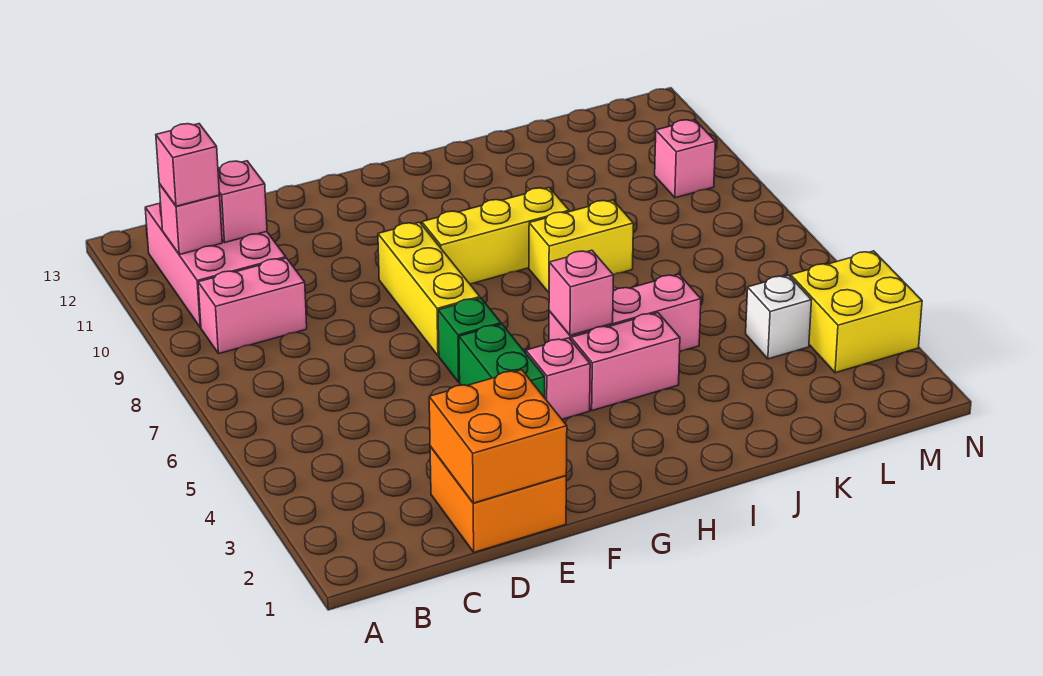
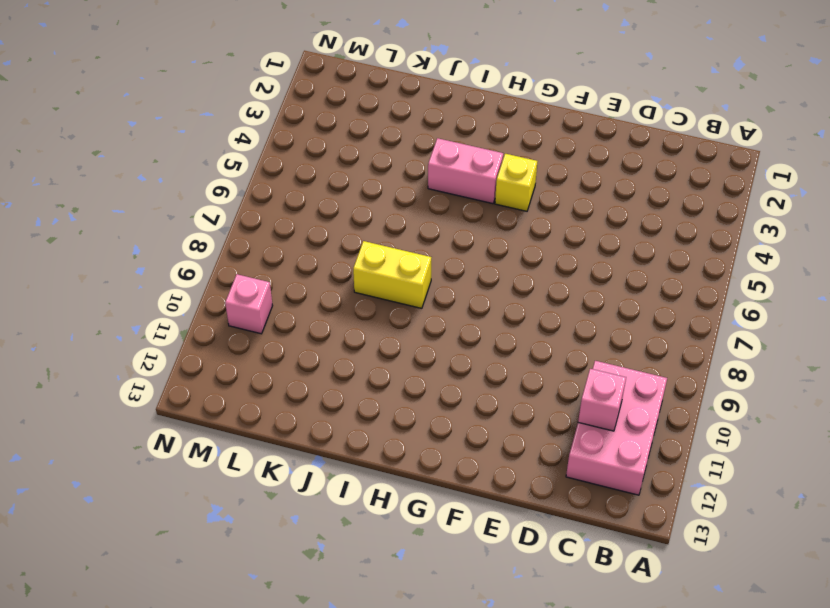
yellow brick G4 level 1 -> pink brick G4 level 1
none -> pink brick B9:C9 level 1
none -> orange brick D1:E2 level 1
none -> green brick F4:F5 level 1

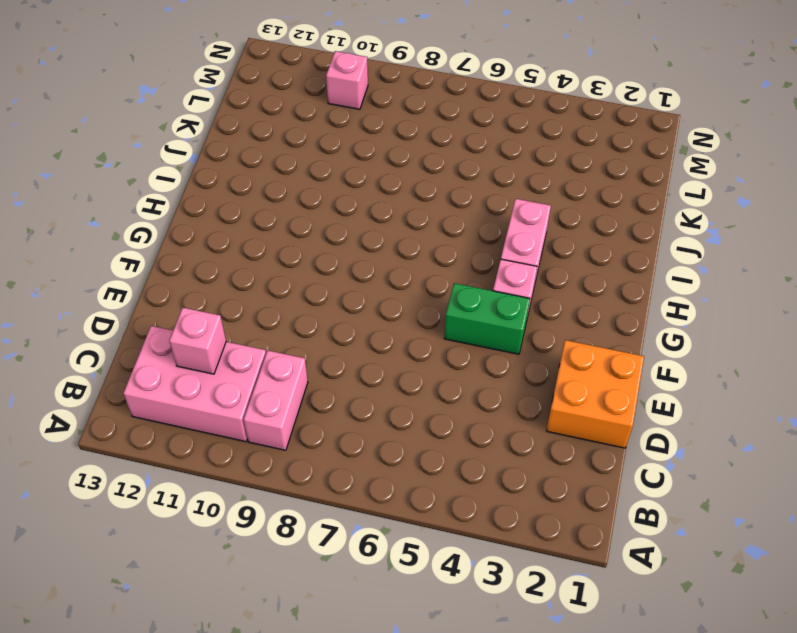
none -> green brick F6 level 1
none -> yellow brick F7:F9 level 1
none -> yellow brick G9:I9 level 1

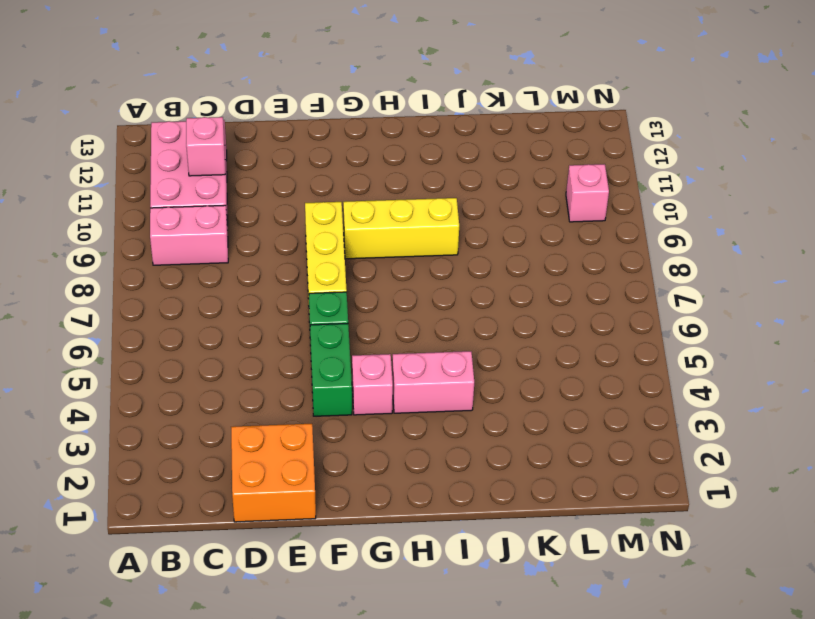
none -> pink brick H5:J5 level 1
none -> yellow brick I8:J8 level 1
none -> white brick L4 level 1

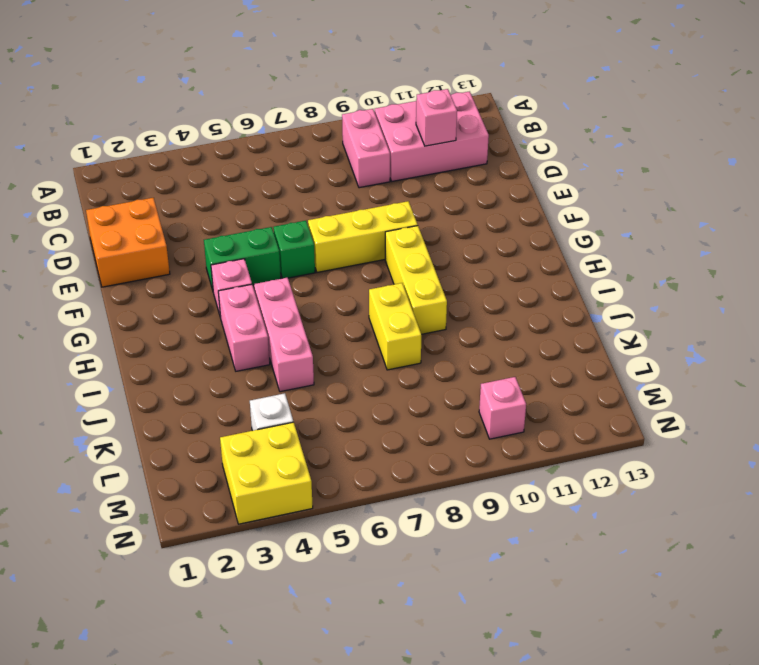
none -> pink brick B11 level 2
none -> orange brick D1:E2 level 2
none -> pink brick H5 level 2

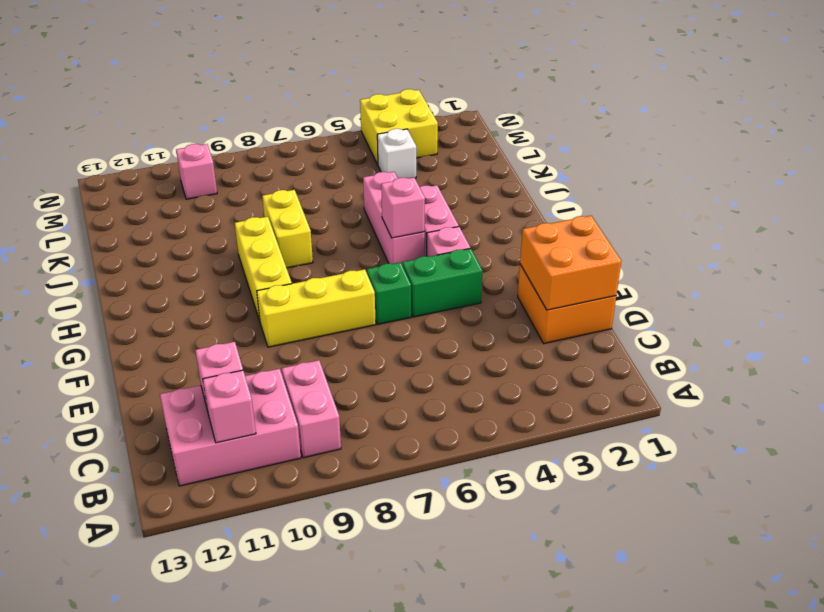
none -> pink brick B11 level 3

